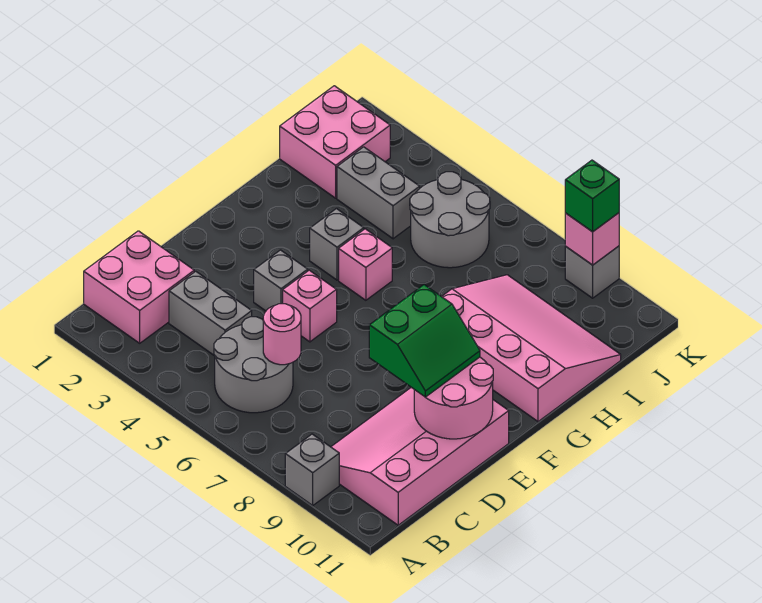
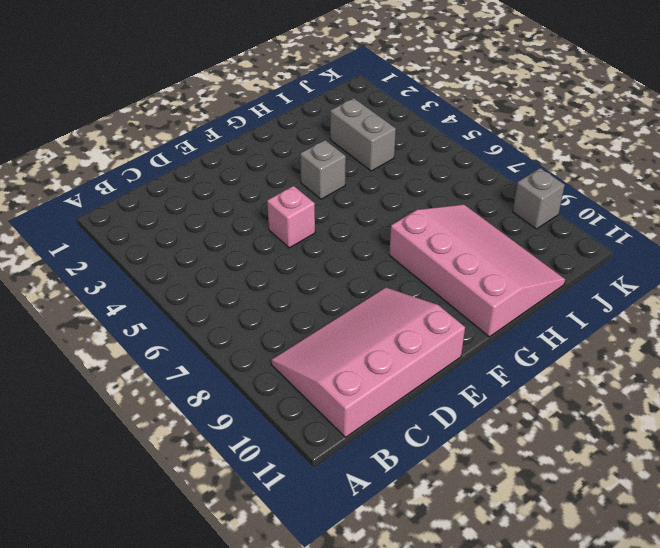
none -> grey brick A9 level 1
none -> pink brick B1:C2 level 1
none -> grey round brick B5:C6 level 1

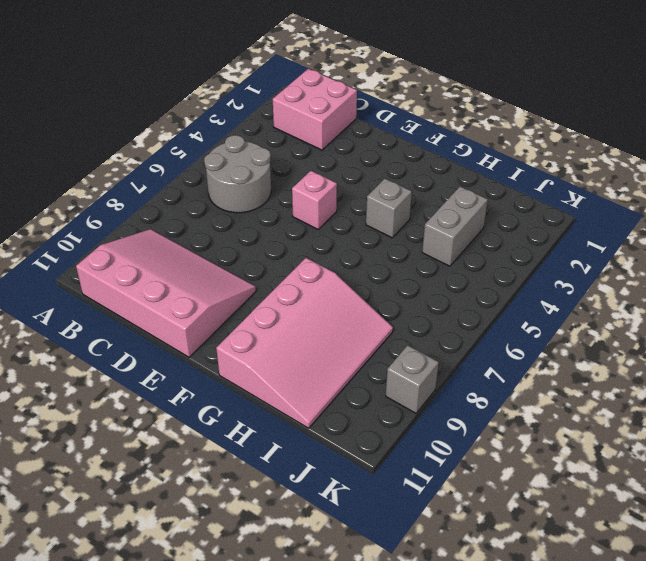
none -> grey brick A9 level 1
none -> grey brick C3:C4 level 1
none -> grey brick E4 level 1

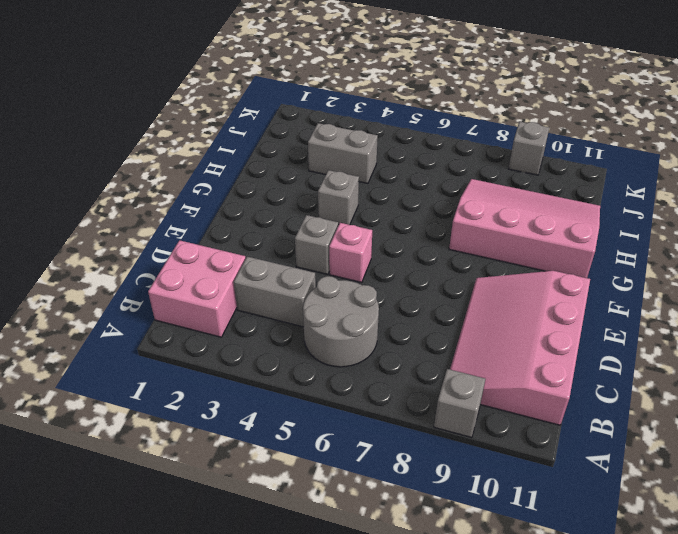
none -> pink brick G5 level 1
none -> pink brick I1:J2 level 1
none -> grey round brick I5:J6 level 1

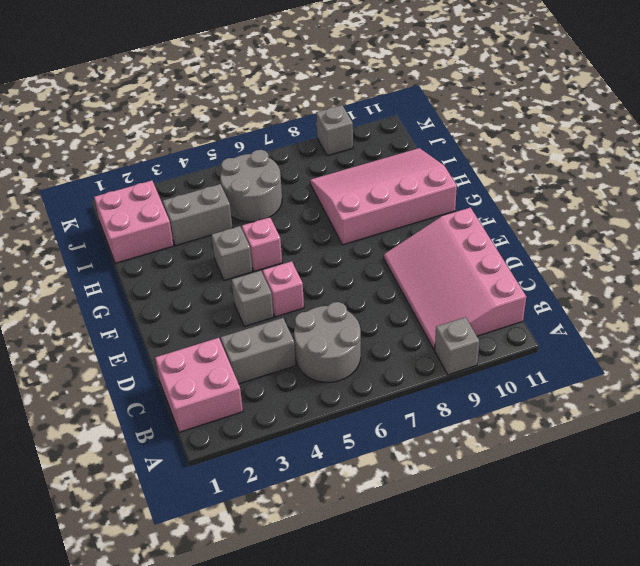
none -> pink round brick C6 level 2
none -> pink round brick D10:E11 level 2
none -> pink brick K9 level 2

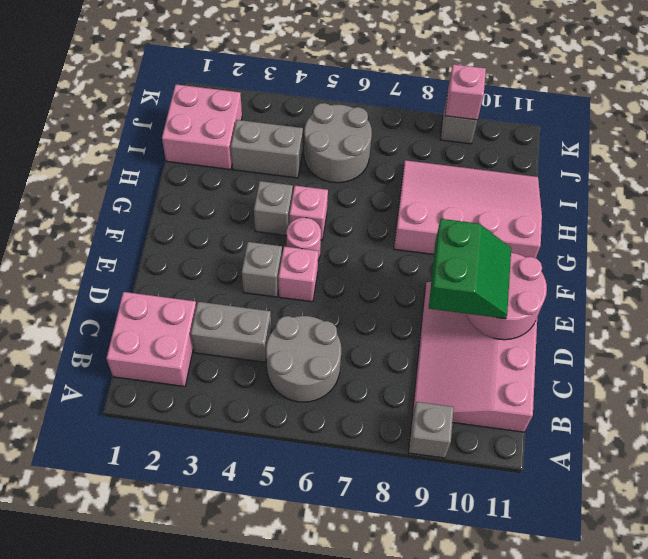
pink round brick F5 level 1 -> pink round brick C6 level 2
none -> green brick K9 level 3

